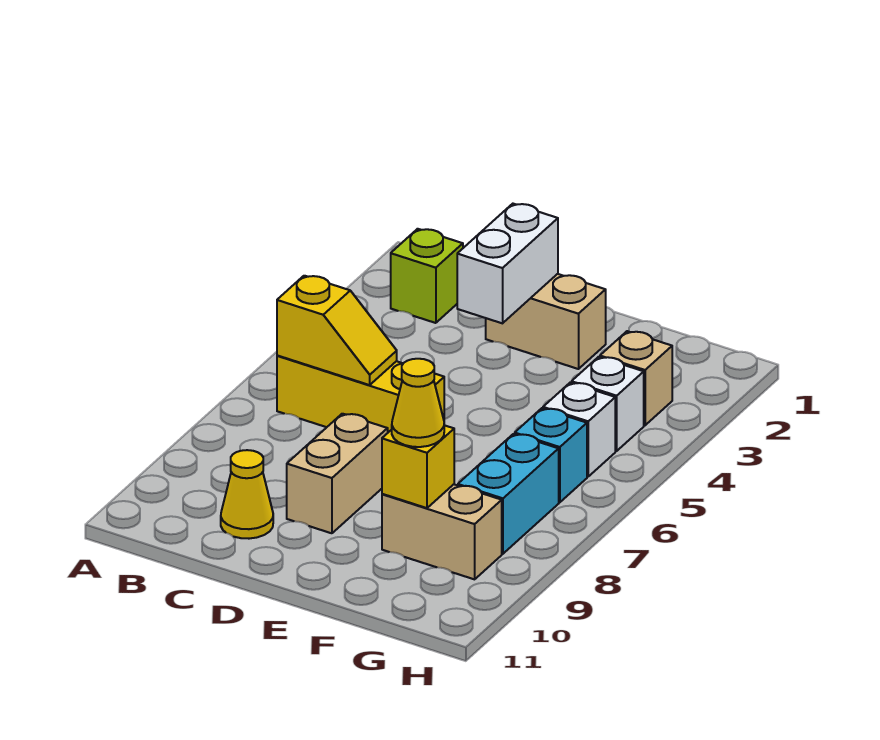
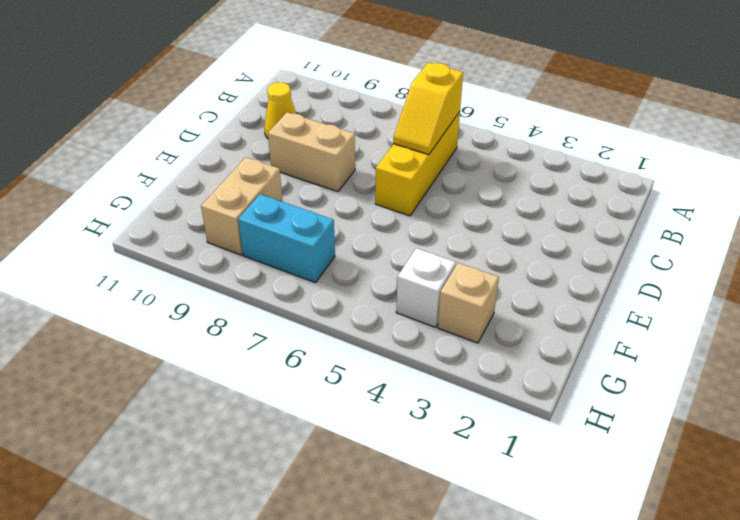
none -> lime brick B2 level 1
none -> tan brick D2:E2 level 1
none -> white brick G5 level 1

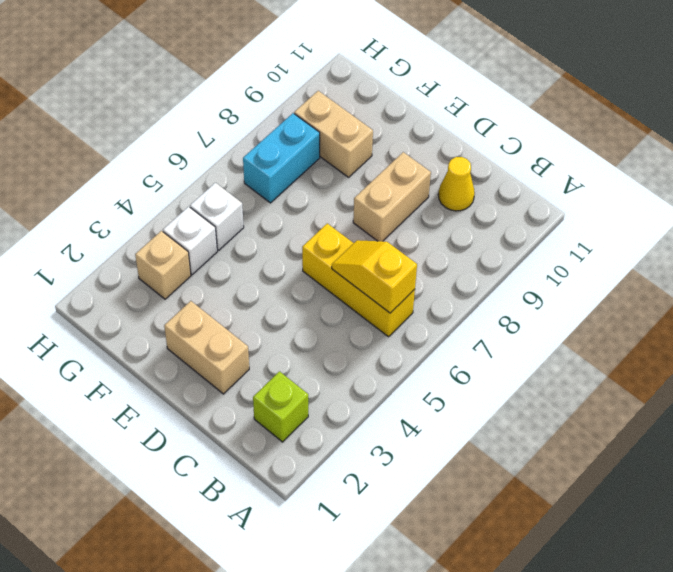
none -> cyan brick G6 level 1
none -> white brick D2:D3 level 2
none -> yellow brick F9 level 2

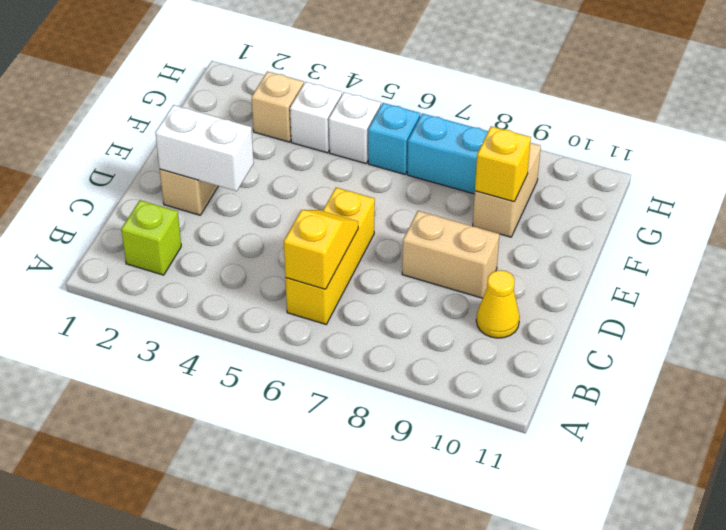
none -> yellow cone F9 level 3

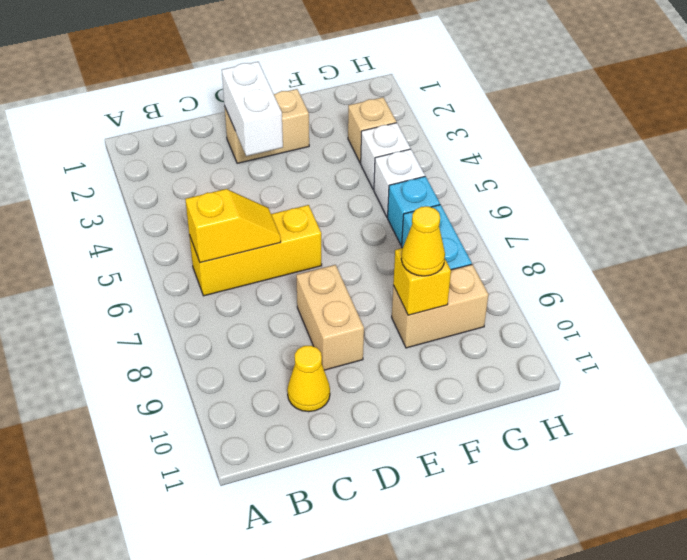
none -> lime brick B2 level 1

